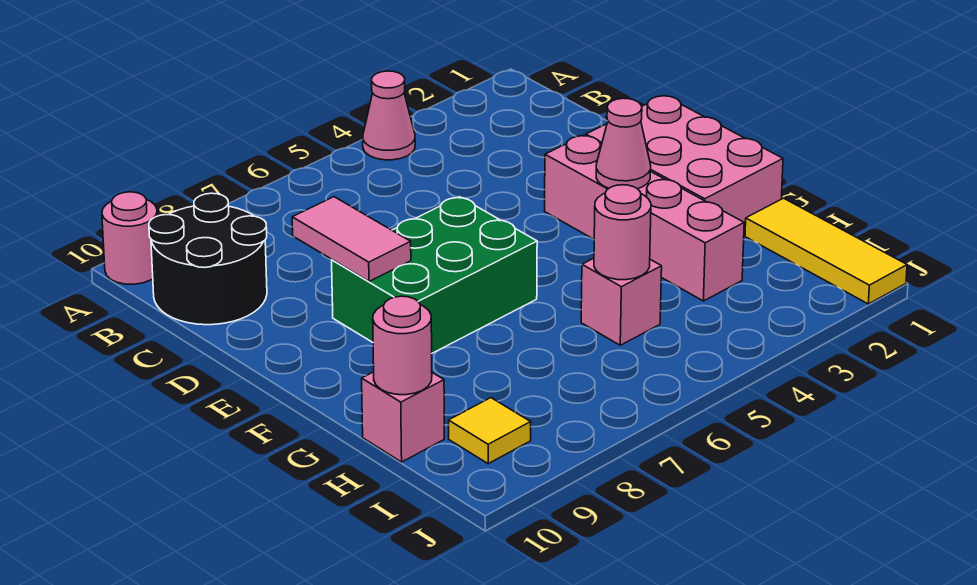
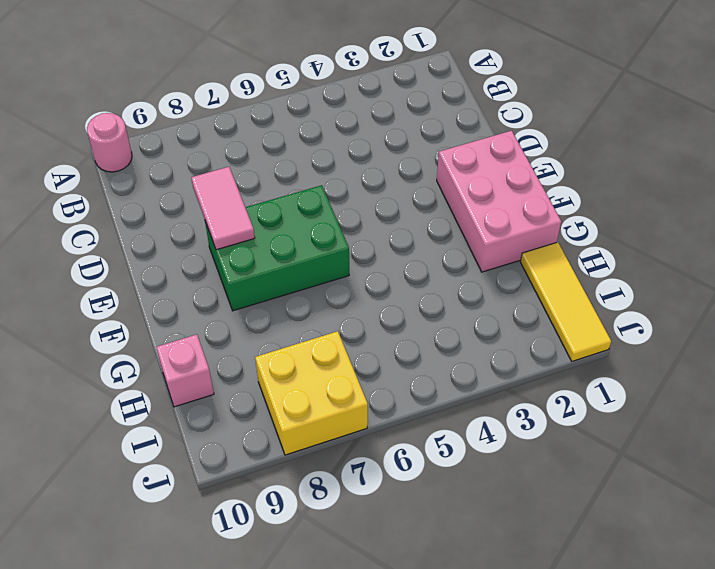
yellow brick I7:J8 level 1 -> none
none -> pink cone A4 level 1
none -> black round brick B9:C10 level 1
none -> pink brick E3:H3 level 1

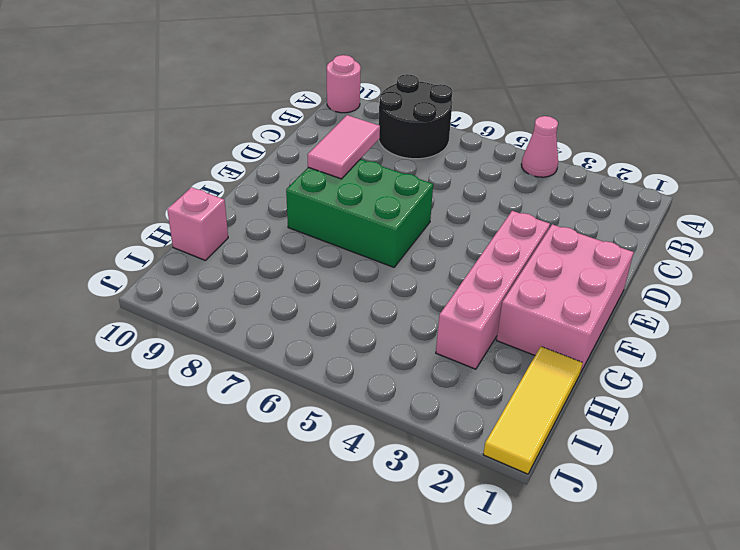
black round brick A7:B8 level 1 -> black round brick B9:C10 level 1
none -> pink brick H5 level 1
none -> yellow tile I9 level 1
none -> pink cone F3 level 2

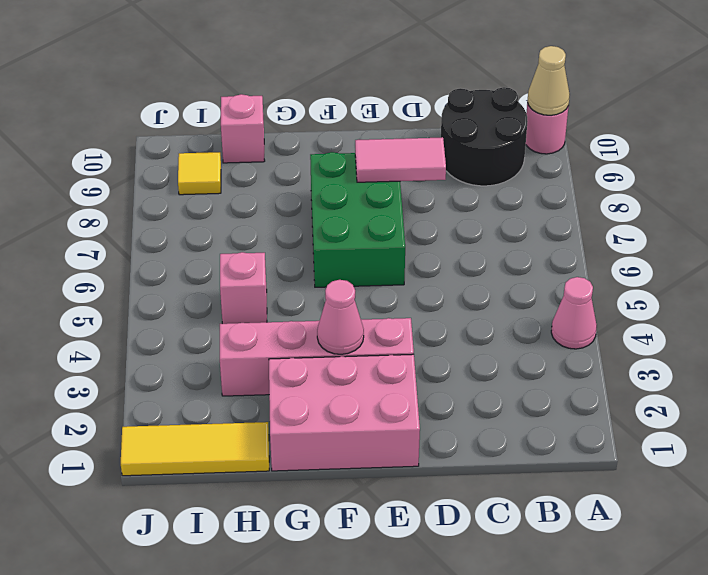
tan cone A10 level 2 -> none
none -> pink round brick H5 level 2
none -> pink round brick H10 level 2

